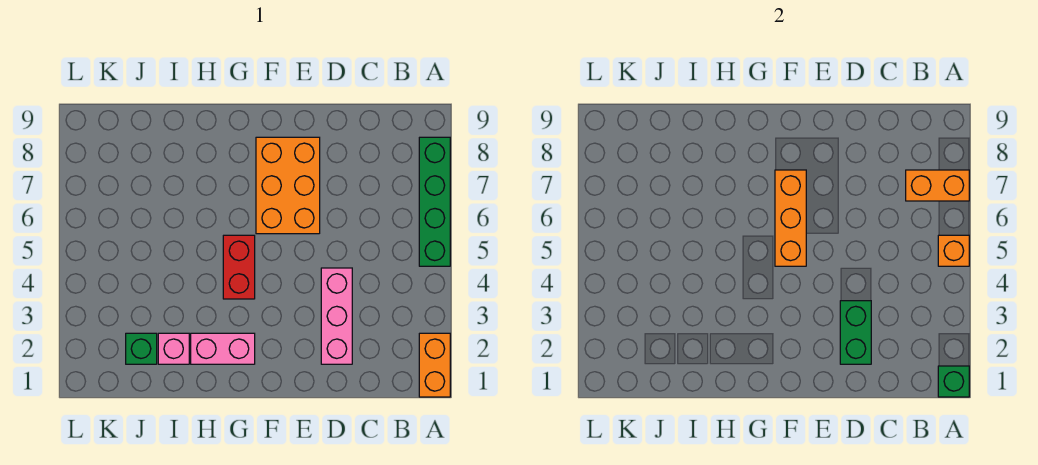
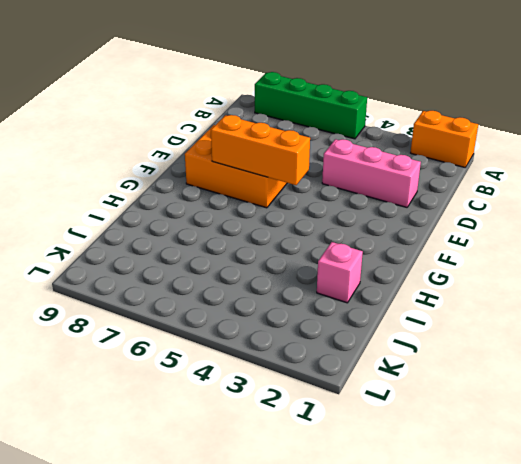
none -> pink brick G2:H2 level 1
none -> red brick G4:G5 level 1
none -> green brick J2 level 1

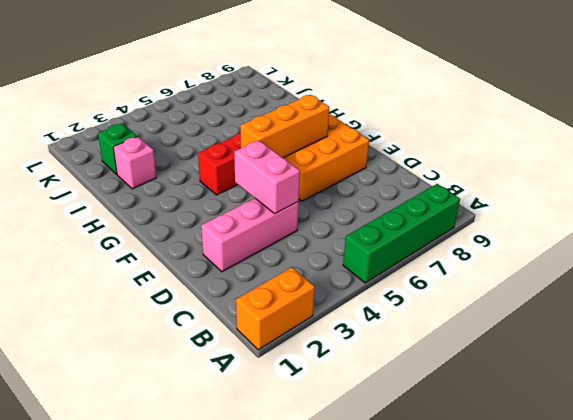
pink brick D4:E4 level 2 -> pink brick G2:H2 level 1
none -> green brick A1 level 2
none -> orange brick A5 level 2
none -> orange brick A7:B7 level 2

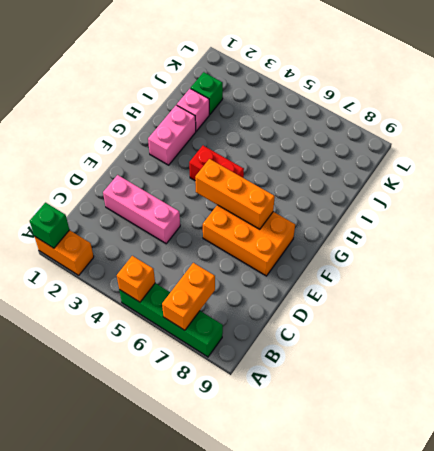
none -> green brick D2:D3 level 2

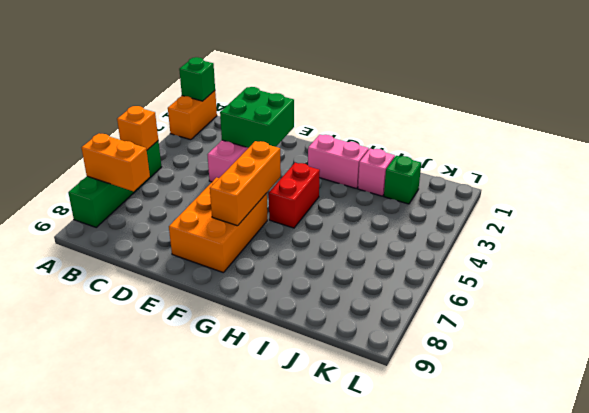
green brick D2:E3 level 2 -> green brick D2:D3 level 2

